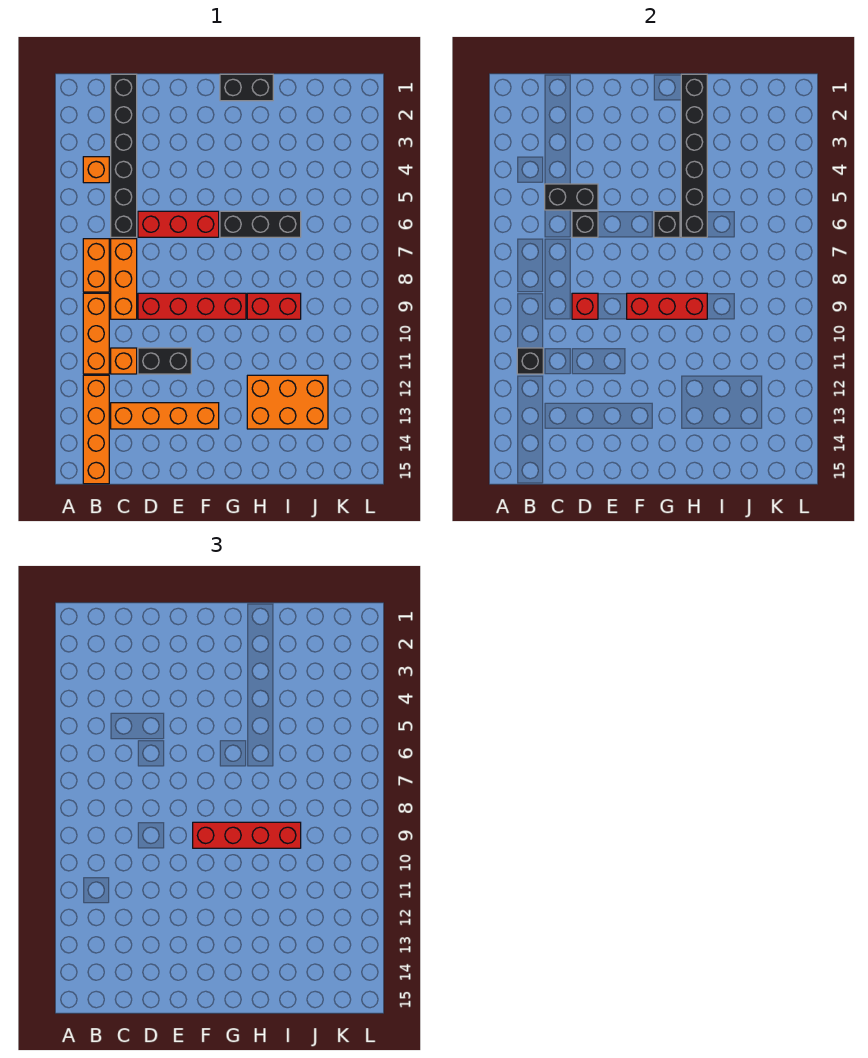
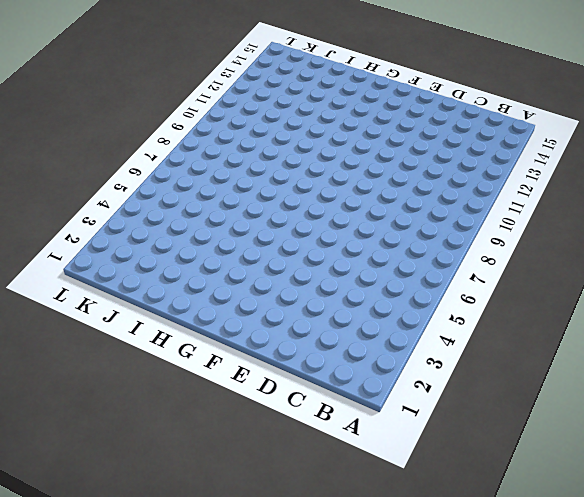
none -> orange brick B4 level 1
none -> orange brick B7:B8 level 1
none -> orange brick B9:B11 level 1

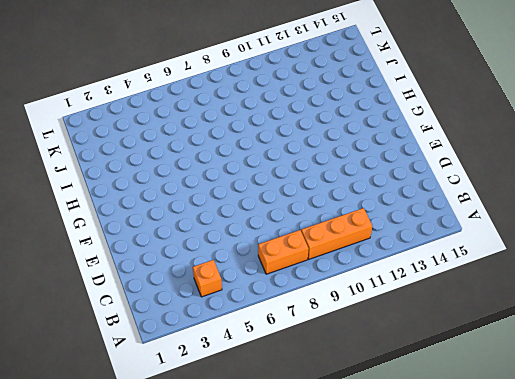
none -> orange brick B12:B15 level 1
none -> black brick C1:C6 level 1
none -> orange brick C7:C9 level 1

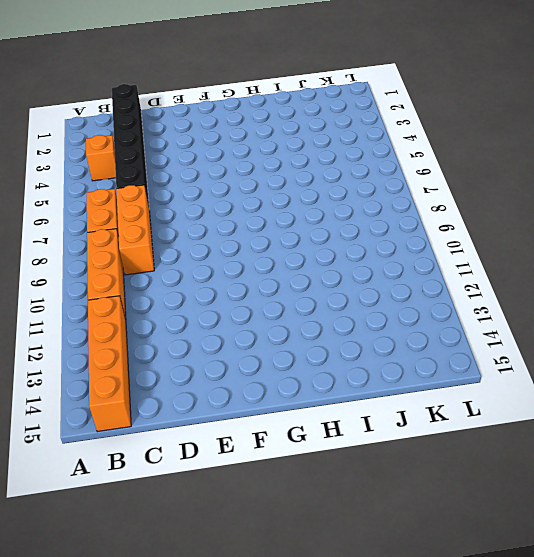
none -> orange brick C11 level 1
none -> orange brick C13:F13 level 1
none -> red brick D6:F6 level 1

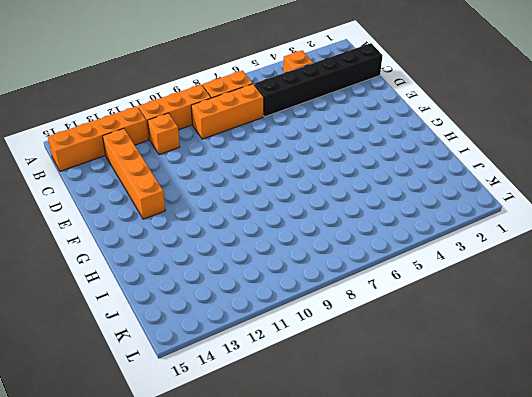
none -> red brick D6:F6 level 1
none -> red brick D9:G9 level 1
none -> black brick D11:E11 level 1

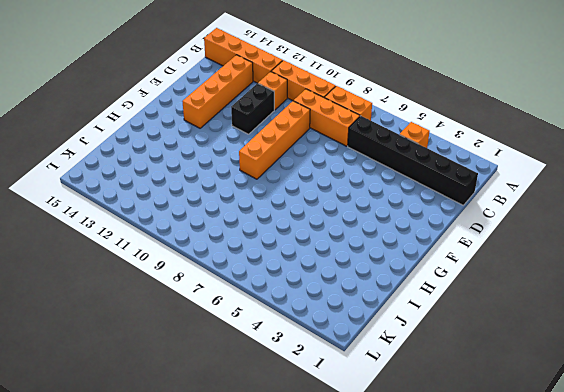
orange brick D9:G9 level 1 -> red brick D9:G9 level 1
none -> red brick D6:F6 level 1
none -> black brick G1:H1 level 1
none -> black brick G6:I6 level 1

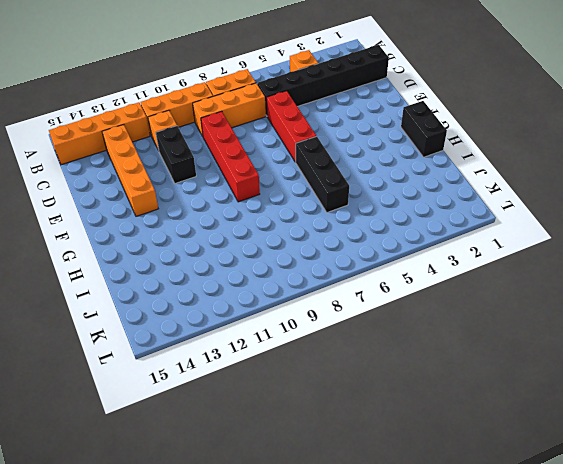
none -> red brick H9:I9 level 1
none -> orange brick H12:J13 level 1
none -> black brick B11 level 2

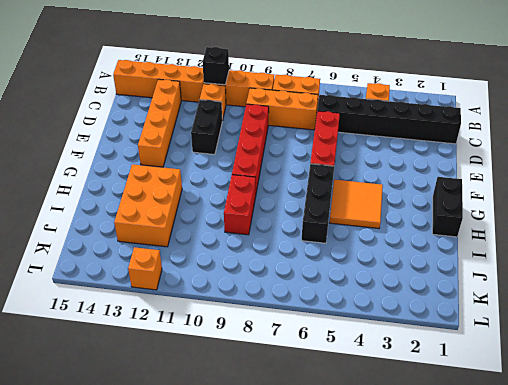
orange tile G4:H5 level 1 -> none
orange brick L12 level 1 -> none
none -> black brick C5:D5 level 2
none -> black brick D6 level 2
none -> red brick D9 level 2

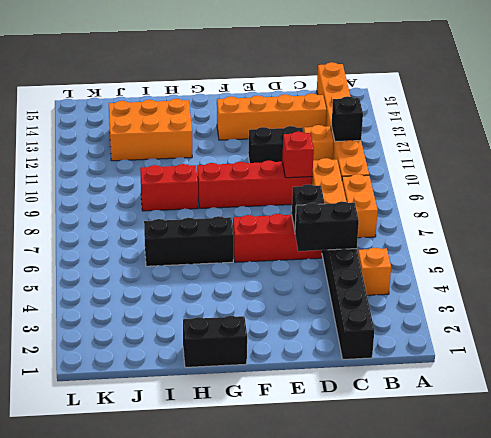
none -> red brick F9:H9 level 2
none -> black brick G6 level 2
none -> black brick H1:H6 level 2

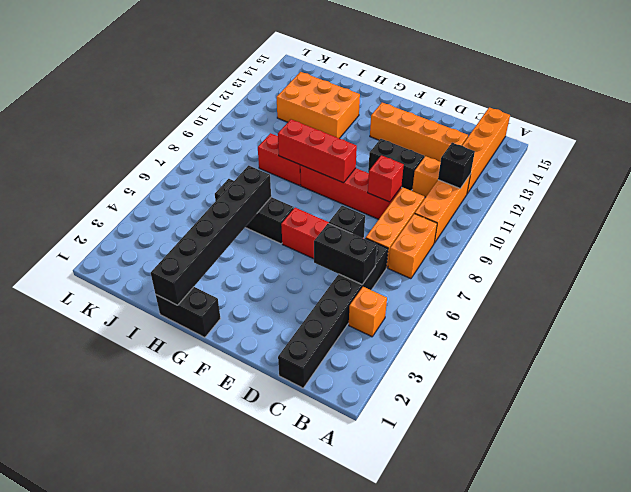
none -> black brick G6 level 2
none -> red brick F9:I9 level 3

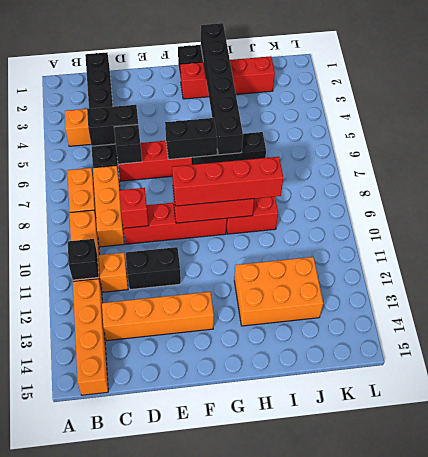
black brick F6:G6 level 2 -> black brick G6 level 2
red brick G2:J2 level 1 -> none

